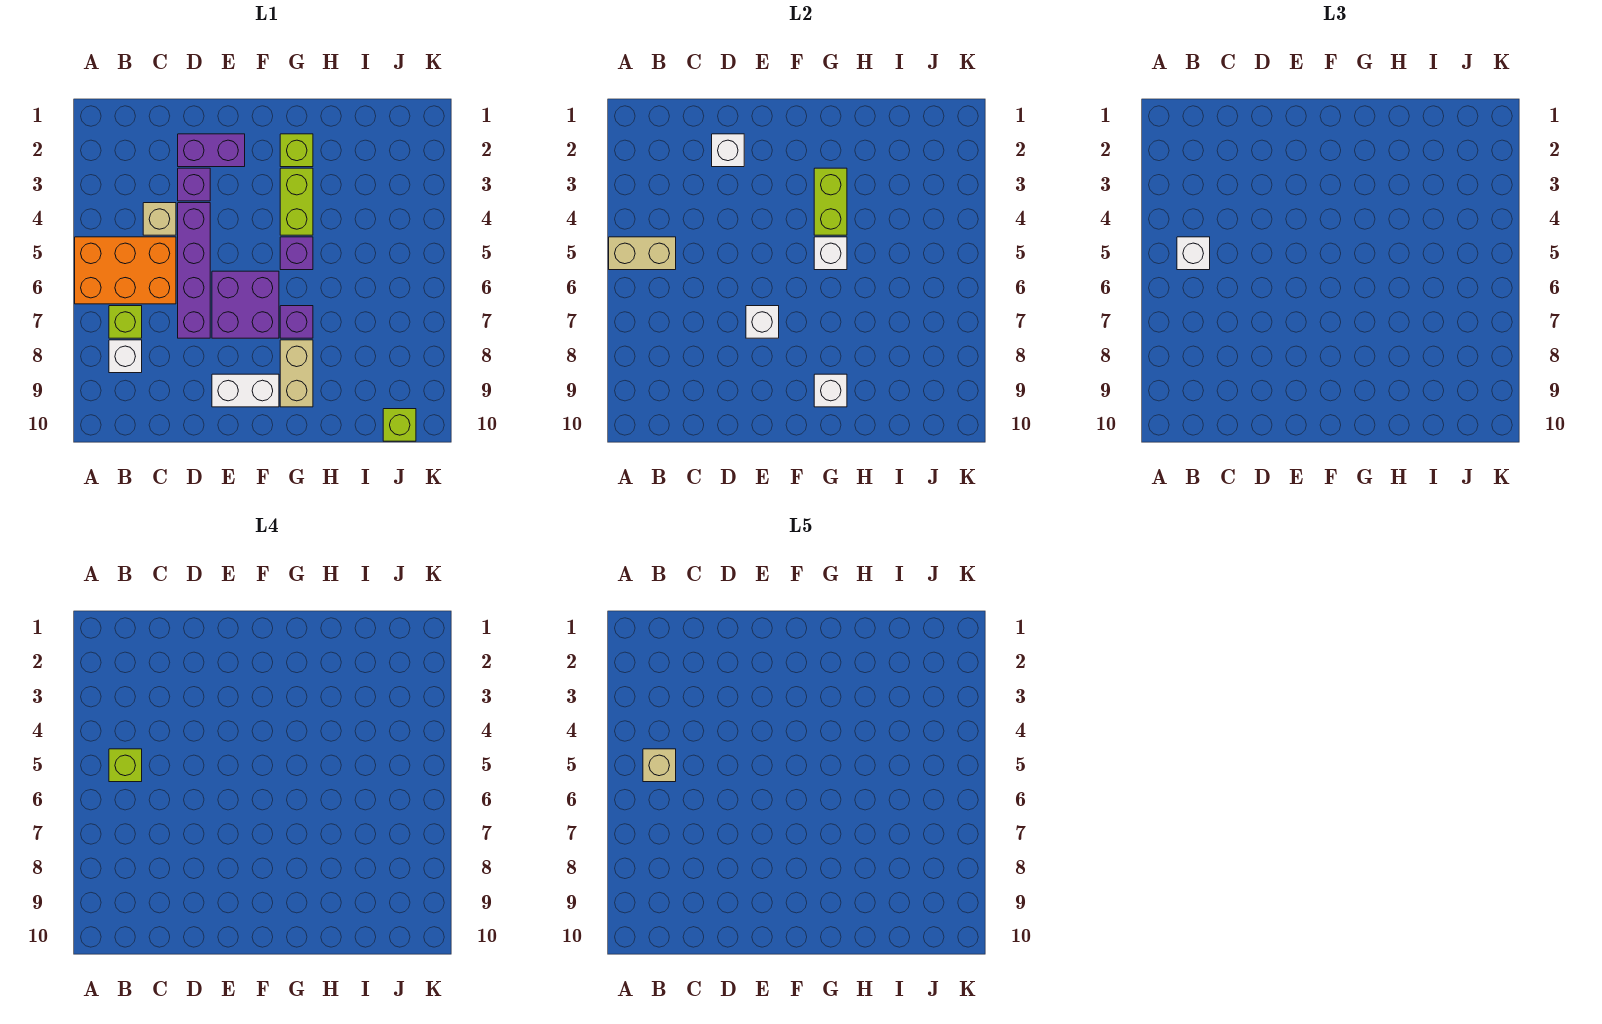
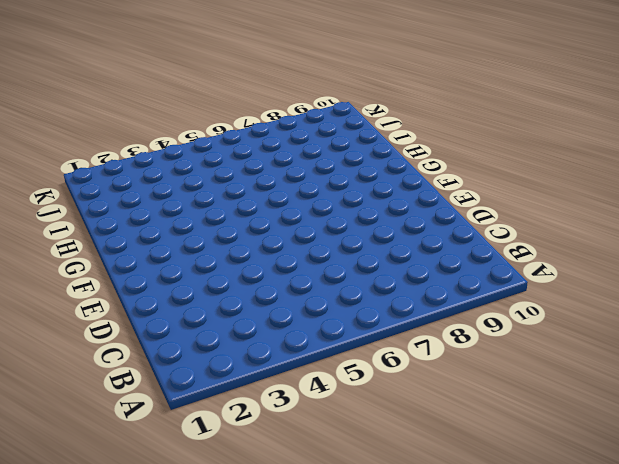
none -> orange brick A5:C6 level 1
none -> lime brick B7 level 1
none -> white brick B8 level 1

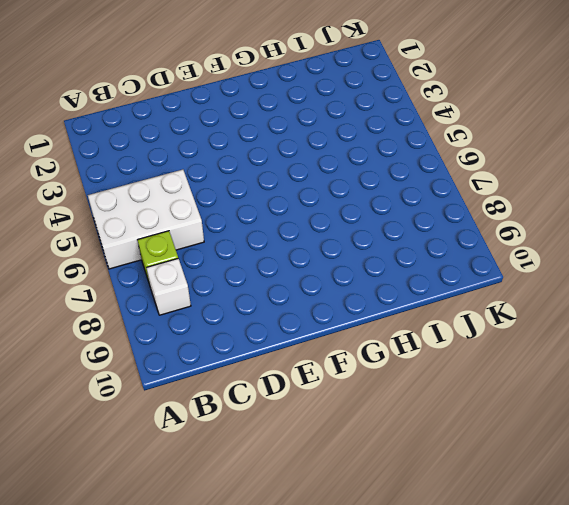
white brick A5:C6 level 1 -> orange brick A5:C6 level 1
none -> tan brick C4 level 1
none -> purple brick D2:E2 level 1
none -> purple brick D3 level 1

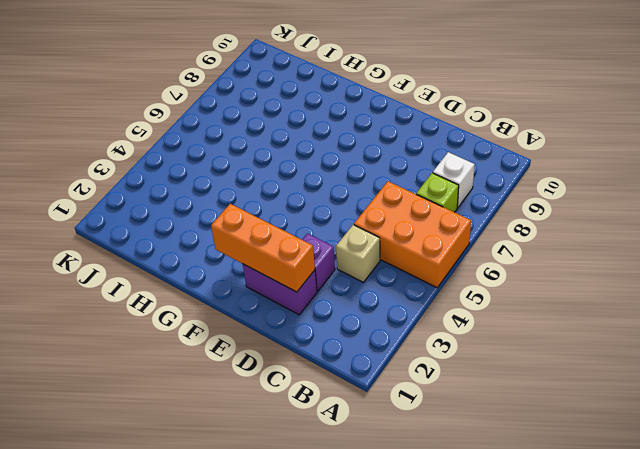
orange brick D2:F2 level 2 -> white brick D2 level 2
none -> purple brick D4:D7 level 1
none -> purple brick E6:F7 level 1
none -> white brick E9:F9 level 1

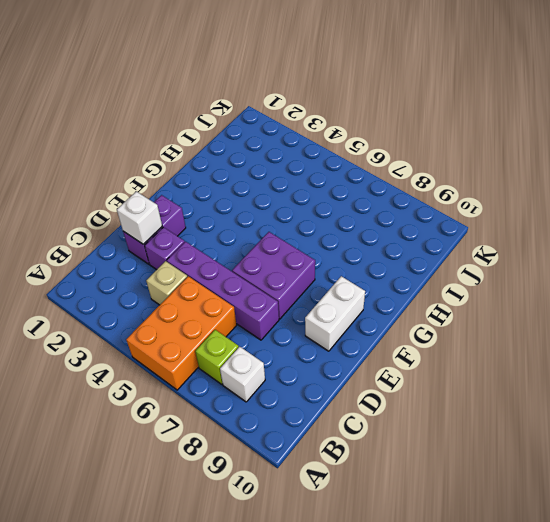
none -> lime brick G2 level 1
none -> lime brick G3:G4 level 1
none -> purple brick G5 level 1

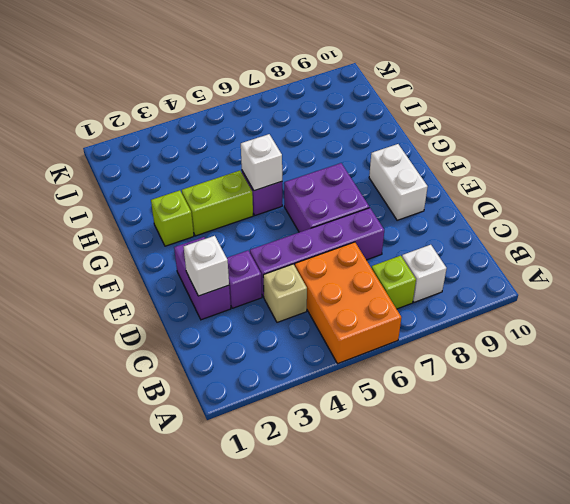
none -> purple brick G7 level 1
none -> tan brick G8:G9 level 1
none -> lime brick J10 level 1

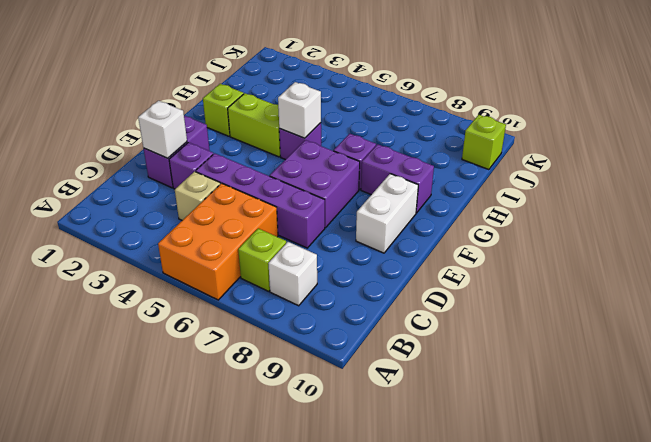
purple brick G8:G9 level 1 -> tan brick G8:G9 level 1
none -> tan brick A5:B5 level 2
none -> white brick E7 level 2
none -> lime brick G3:G4 level 2

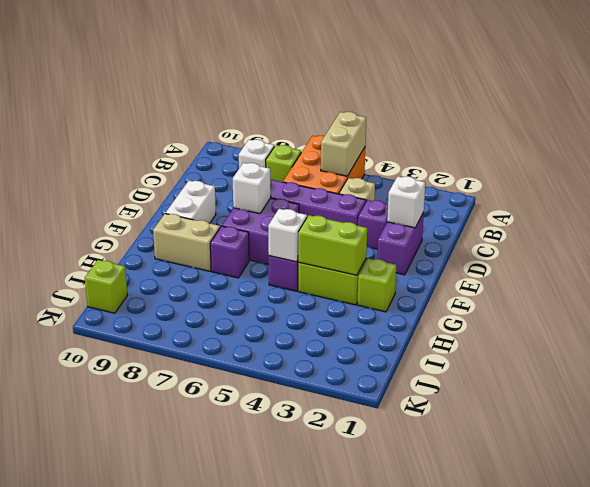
none -> white brick G9 level 2
none -> white brick B5 level 3
none -> lime brick B5 level 4

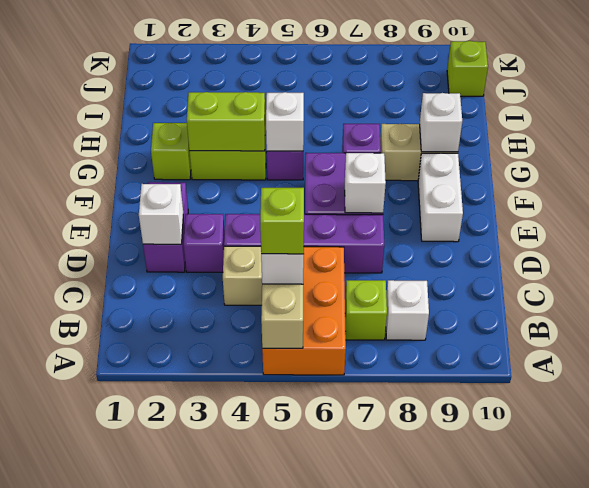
none -> tan brick B5 level 5

